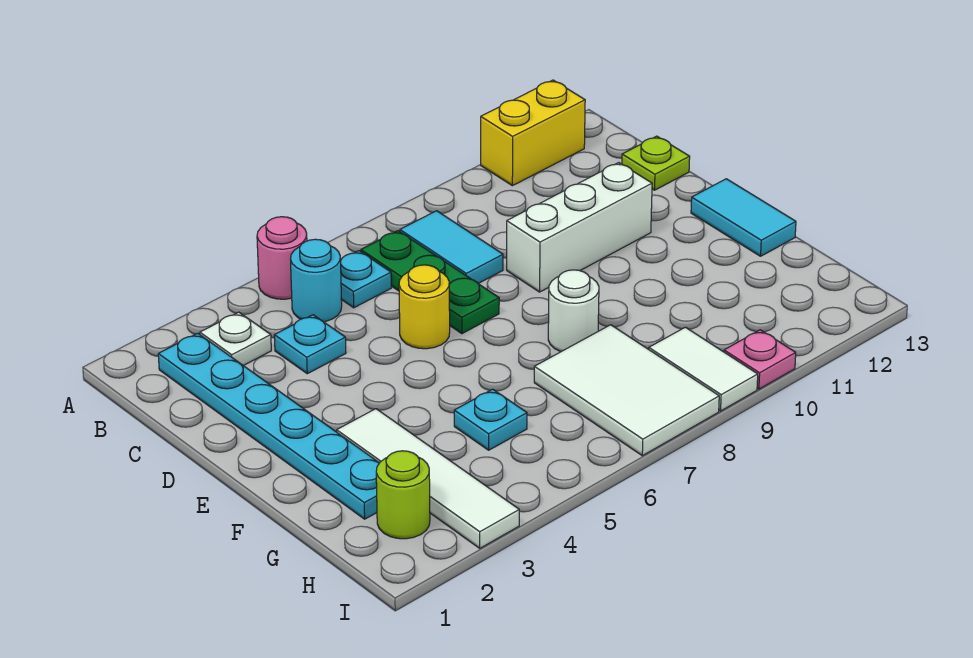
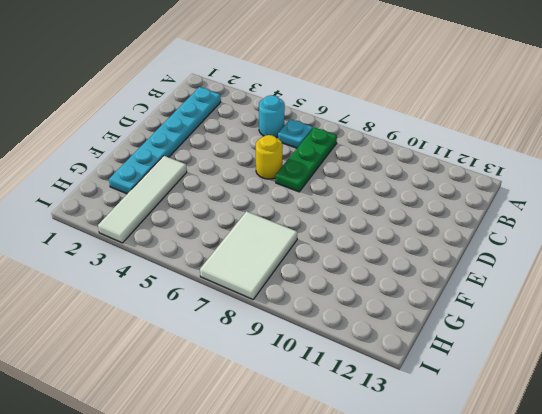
none -> pink round brick A5 level 1
none -> yellow brick A11:A12 level 1
none -> white plate B3 level 1

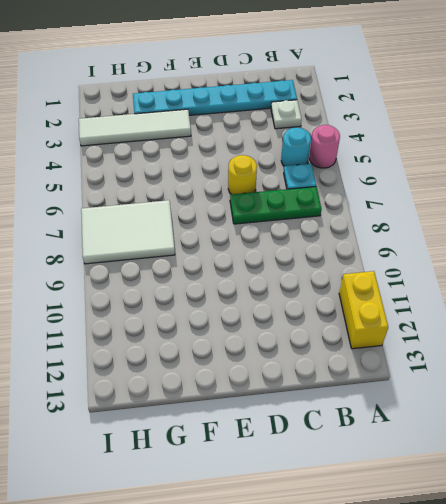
none -> cyan tile B8:C8 level 1
none -> cyan plate C4 level 1
none -> lime plate C13 level 1

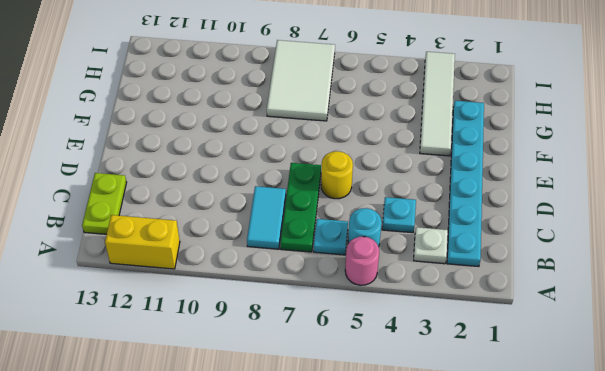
lime plate B13:C13 level 1 -> lime plate C13 level 1
none -> white brick D9:D11 level 1
none -> cyan tile E13:F13 level 1
none -> white round brick F8 level 1

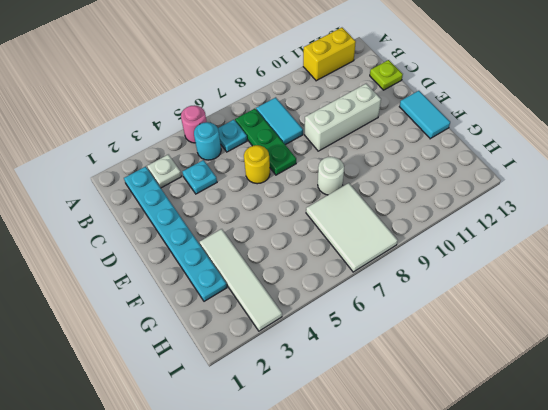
none -> cyan plate G5 level 1
none -> lime round brick H2 level 1
none -> white tile H9:I9 level 1

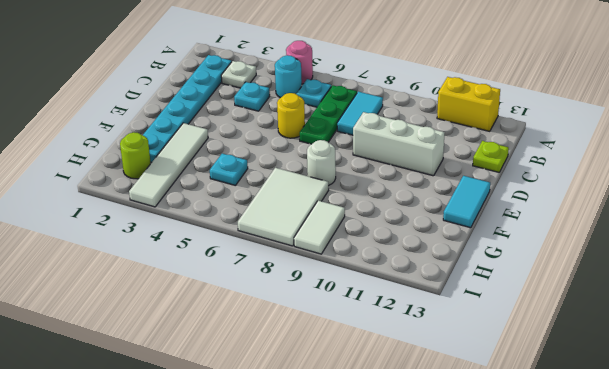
none -> pink plate I10 level 1

